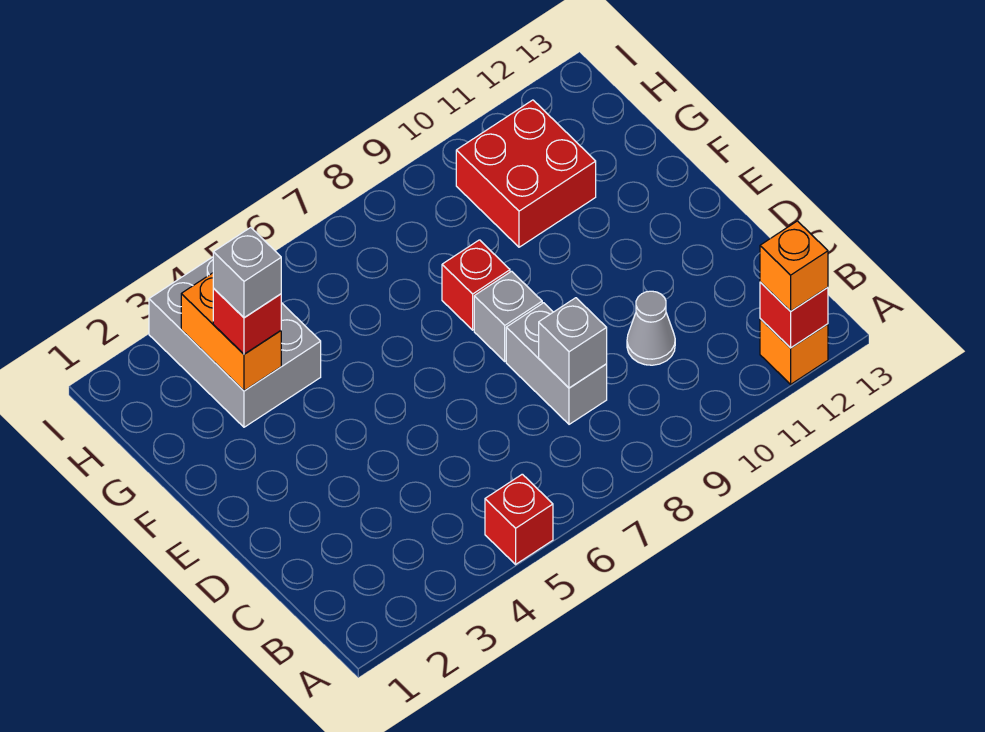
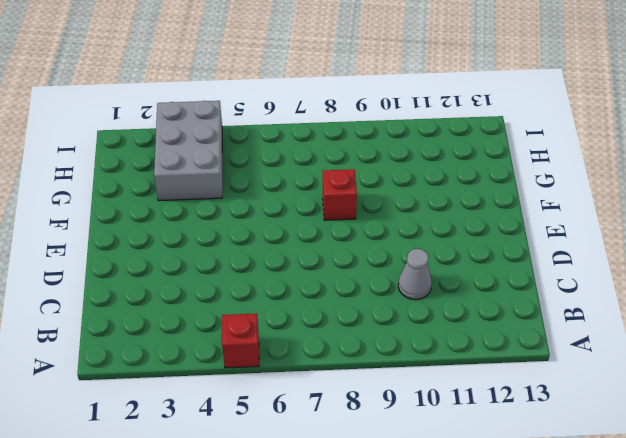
none -> orange brick A12 level 1
none -> grey brick C8:D8 level 1
none -> grey brick E8 level 1

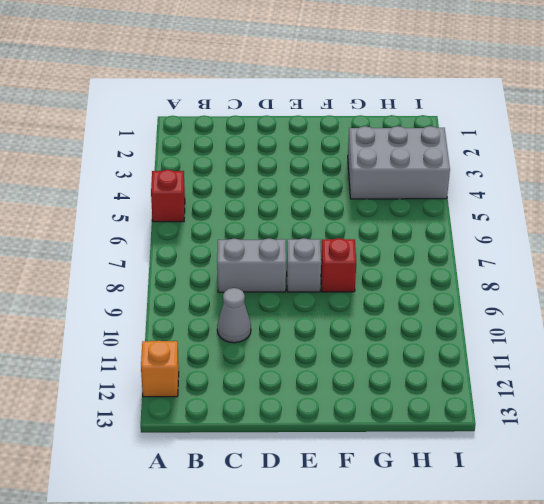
none -> red brick G10:H11 level 1
none -> red brick A12 level 2
none -> grey brick C8 level 2

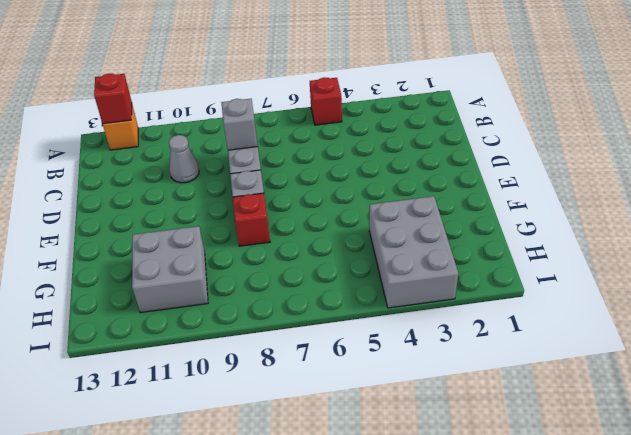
grey brick G10:H11 level 1 -> red brick G10:H11 level 1
none -> orange brick G3:H3 level 2
none -> orange brick A12 level 3
none -> red brick G3 level 3

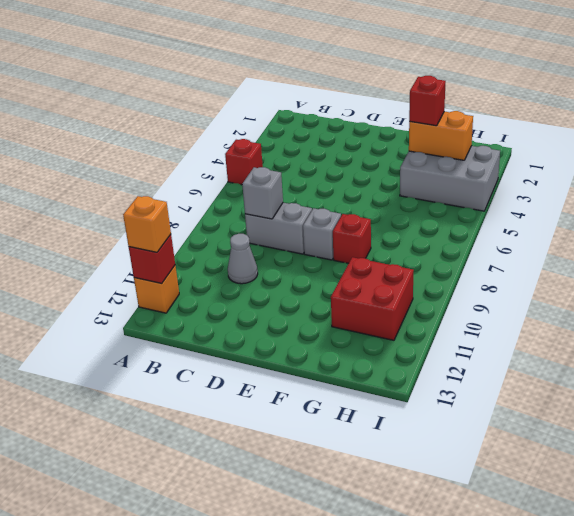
none -> grey brick G3 level 4

